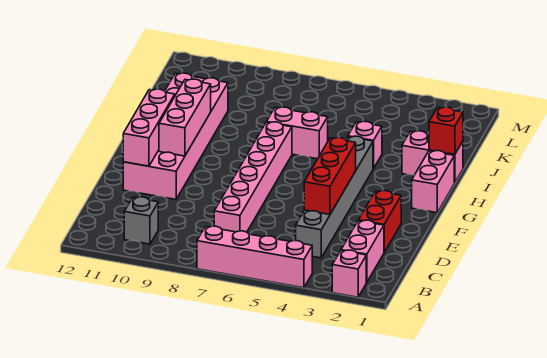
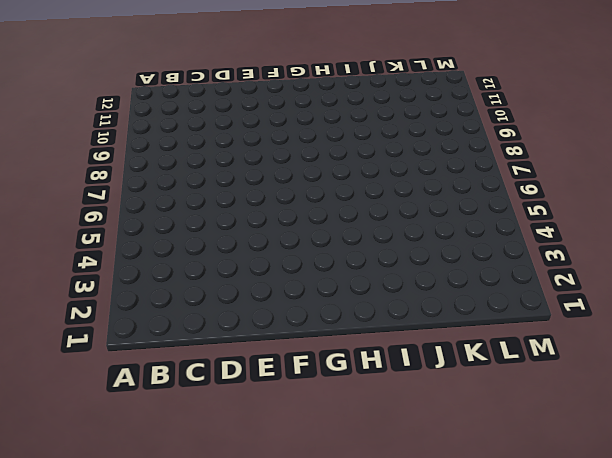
none -> pink brick A2 level 1
none -> pink brick A4:A7 level 1
none -> pink brick B2:C2 level 1

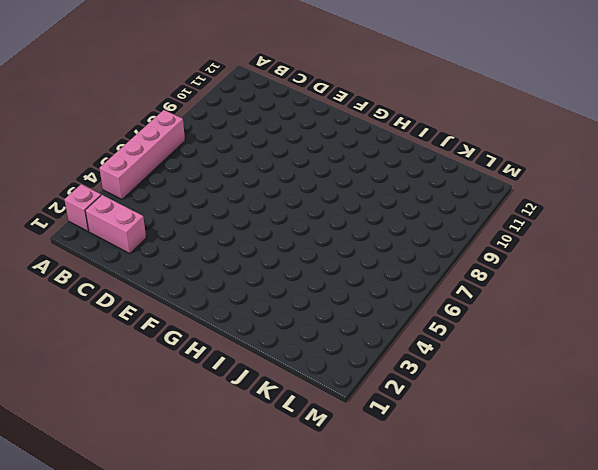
none -> grey brick B10 level 1
none -> grey brick C4:H4 level 1
none -> pink brick C7:H7 level 1

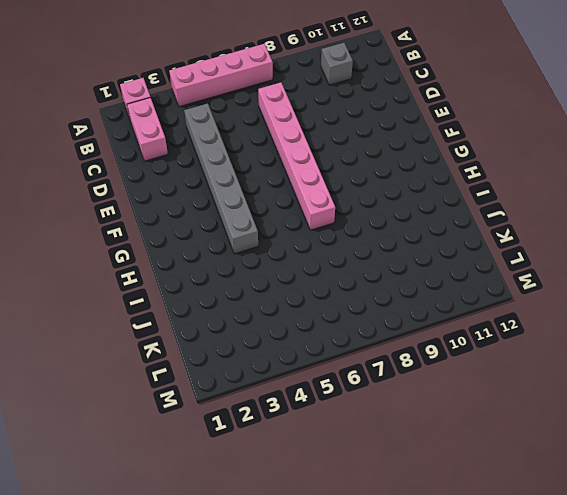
none -> red brick D2:E2 level 1
none -> pink brick E10:J11 level 1
none -> pink brick G1:H1 level 1

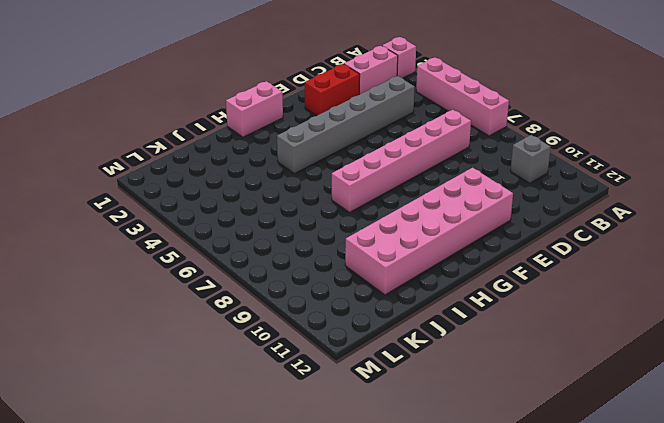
none -> pink brick I1:I2 level 1
none -> pink brick I4 level 1
none -> pink brick I6:I7 level 1

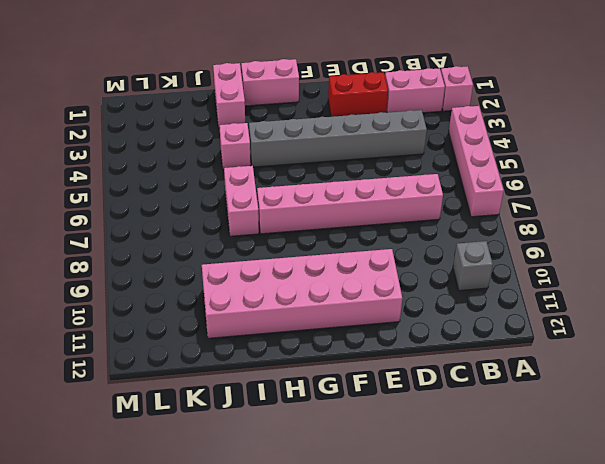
none -> red brick D4:F4 level 2
none -> pink brick E11:G11 level 2
none -> pink brick F10:H10 level 2

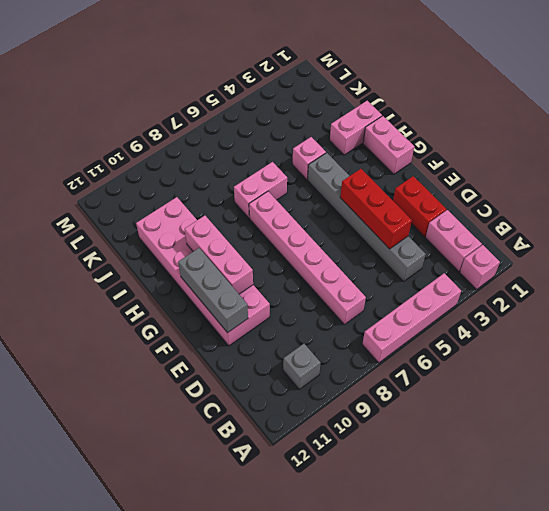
grey brick E11:G11 level 2 -> pink brick E11:G11 level 2
none -> red brick I1 level 2

